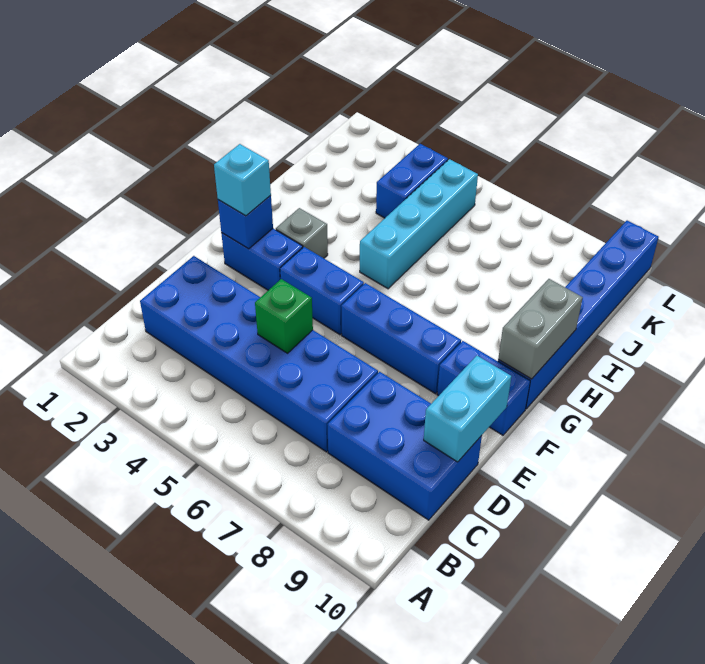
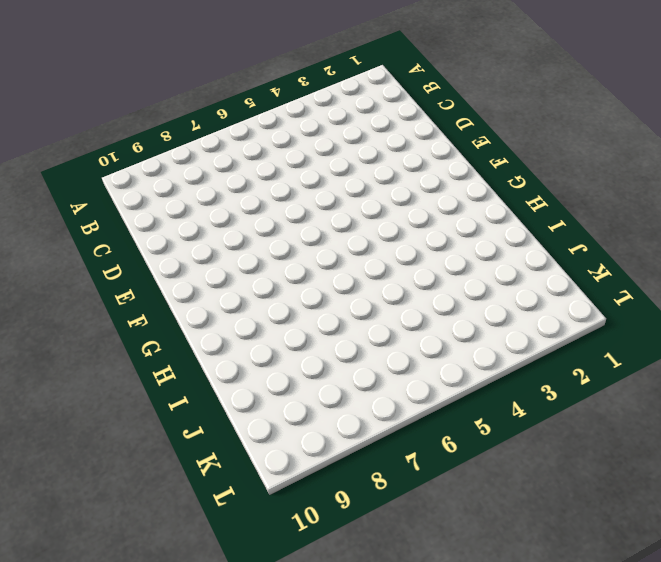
none -> blue brick C2:D7 level 1
none -> blue brick C8:D10 level 1
none -> blue brick F2:F3 level 1

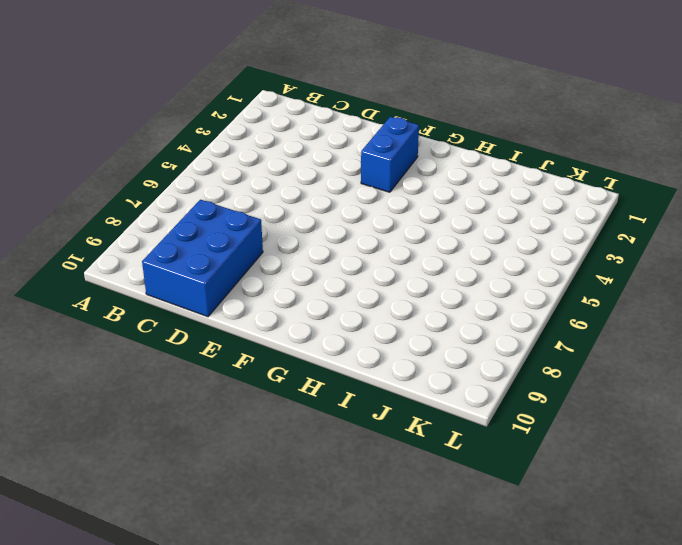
none -> blue brick C2:D7 level 1
none -> blue brick F4:F5 level 1
none -> blue brick F6:F8 level 1

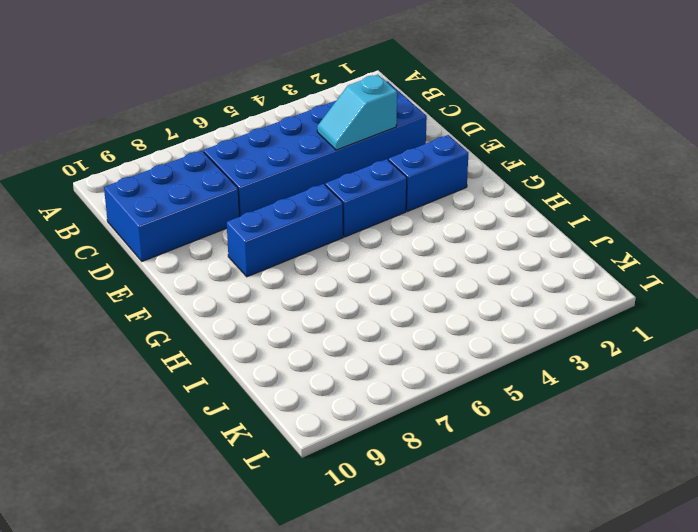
cyan slope D3:D4 level 2 top 3 -> none
none -> blue brick F9:F10 level 1
none -> grey brick G3 level 1
none -> blue brick G10:L10 level 1

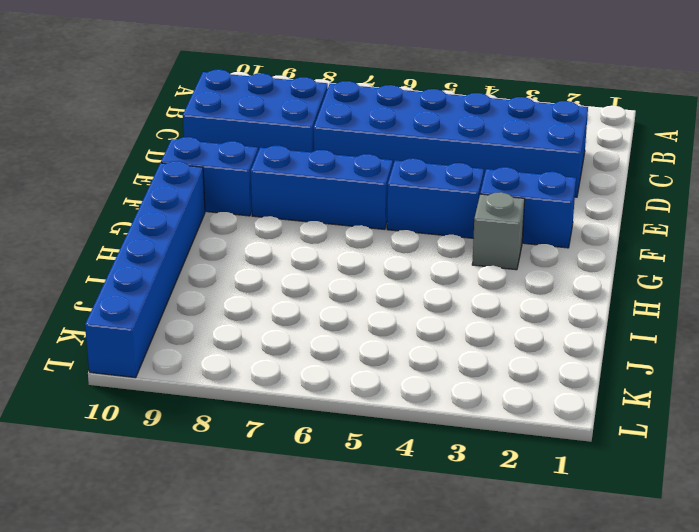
none -> cyan brick H5:K5 level 1
none -> blue brick J4:K4 level 1
none -> green brick D5 level 2

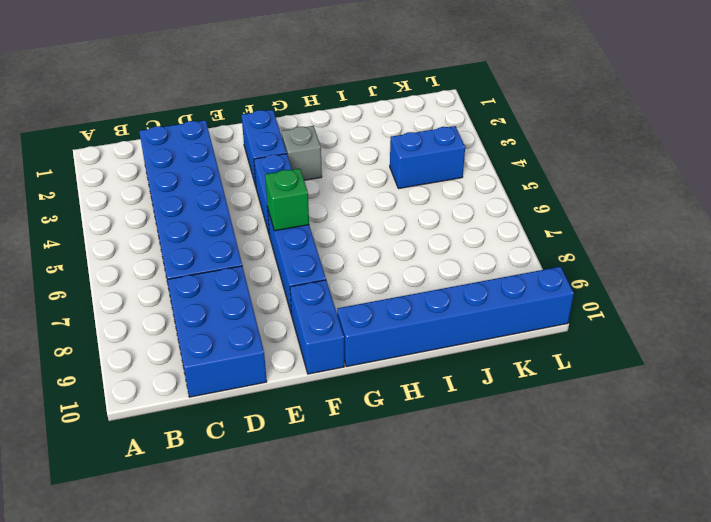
green brick F6 level 2 -> green brick D5 level 2
none -> cyan brick H5:K5 level 1
none -> cyan brick D10:E10 level 2
none -> blue brick F2 level 2

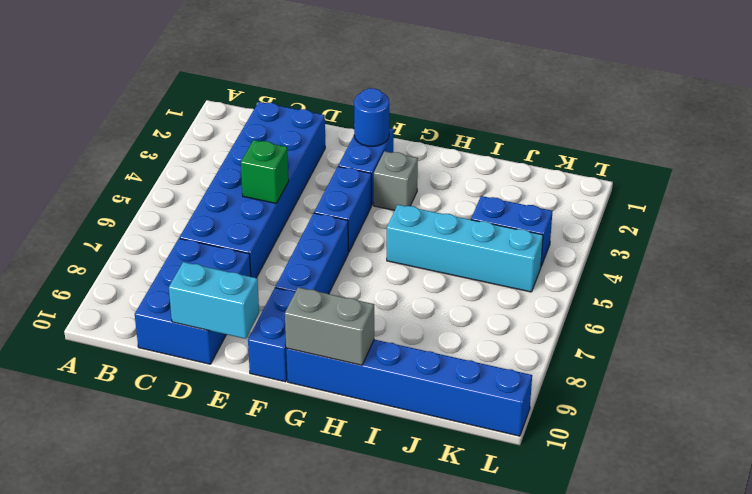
blue round brick F2 level 2 -> blue brick F2 level 2
none -> cyan brick F2 level 3

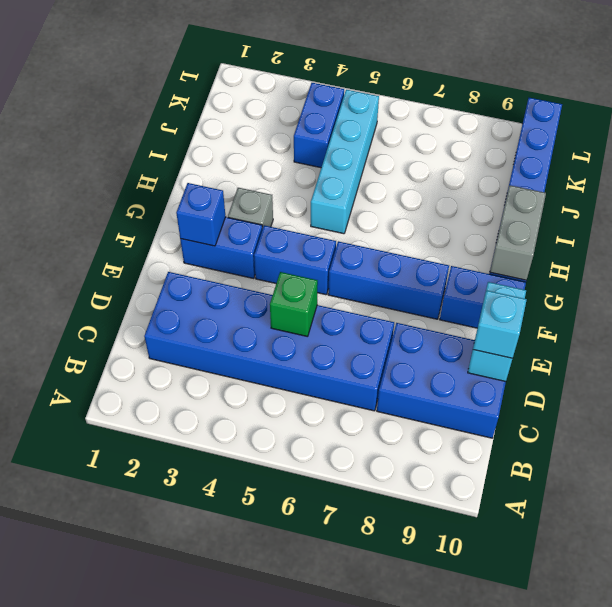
cyan brick D10 level 3 -> cyan brick F2 level 3

